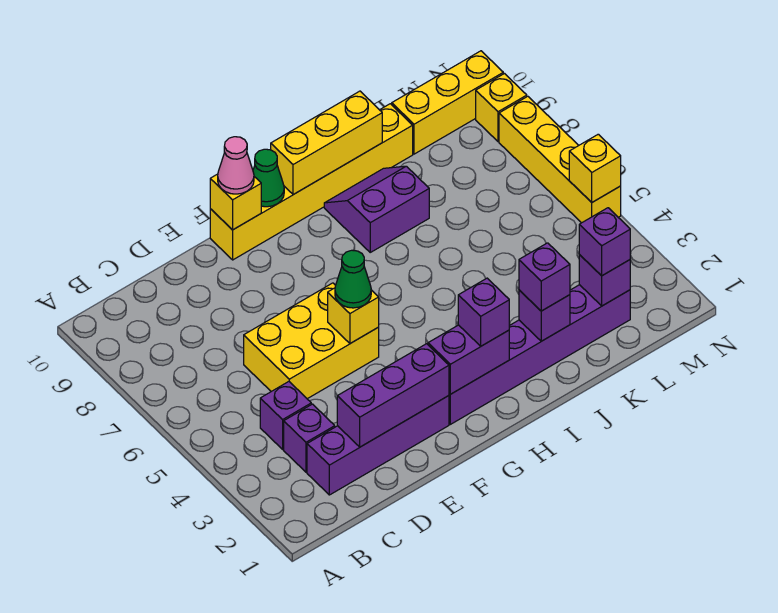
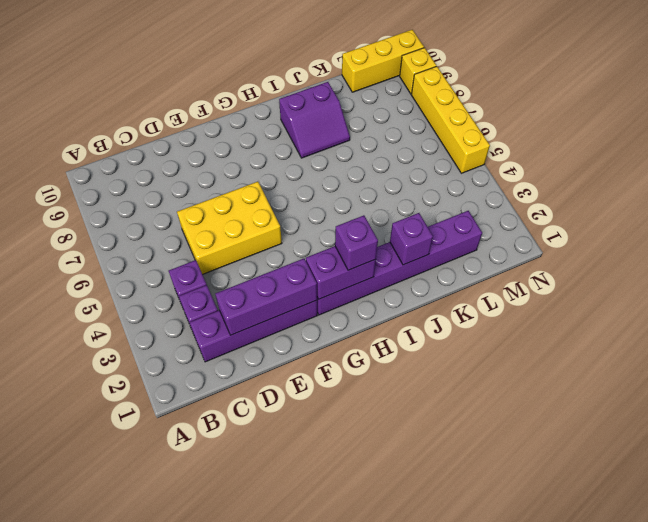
purple slope I8:J9 level 1 top 9 -> purple slope I8:J9 level 1 top 8
none -> yellow brick F10:K10 level 1
none -> yellow brick F5 level 2
none -> yellow brick F10 level 2

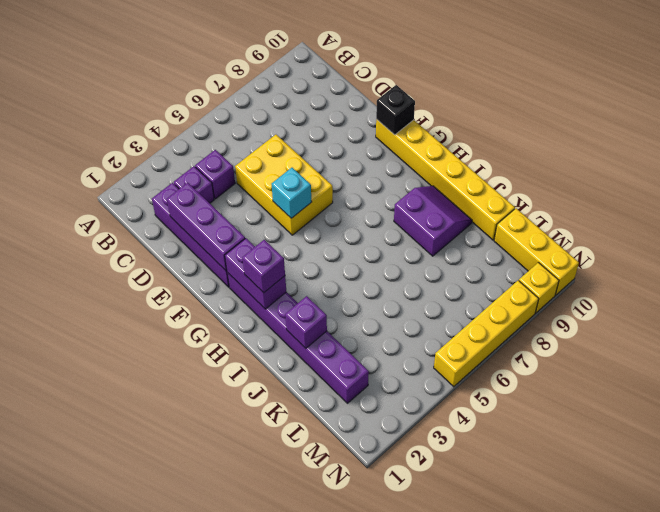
cyan brick F5 level 2 -> yellow brick F5 level 2
black brick F10 level 2 -> yellow brick F10 level 2
none -> green cone G10 level 2
none -> yellow brick H10:J10 level 2
none -> purple brick L2 level 2

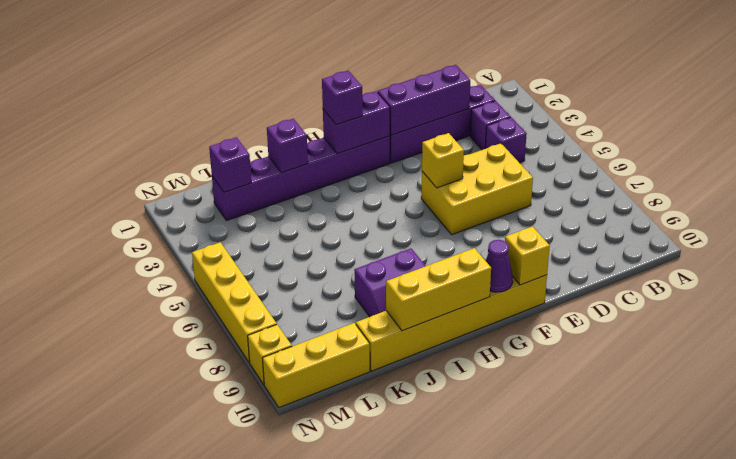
purple cone G10 level 2 -> green cone G10 level 2
none -> yellow brick N5 level 2
none -> green cone F5 level 3
none -> pink cone F10 level 3

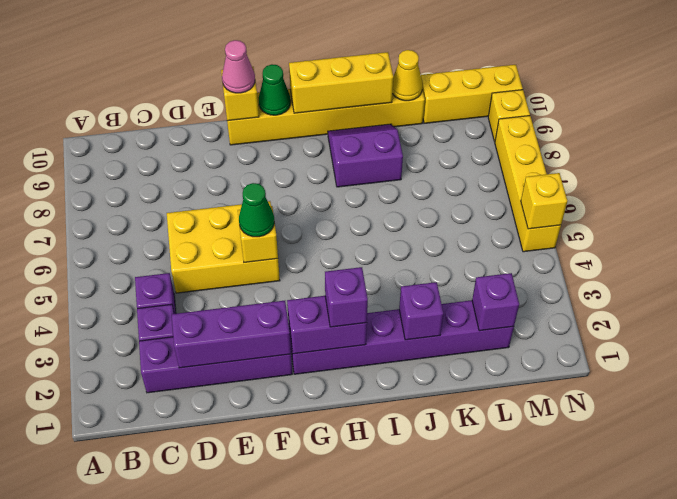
yellow cone K10 level 2 -> none
none -> purple brick J2 level 3
none -> purple brick L2 level 3

